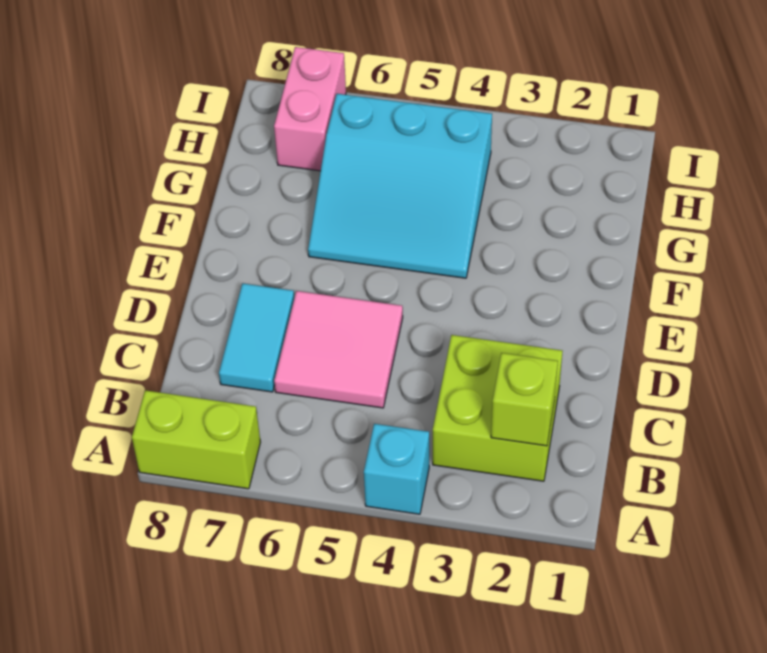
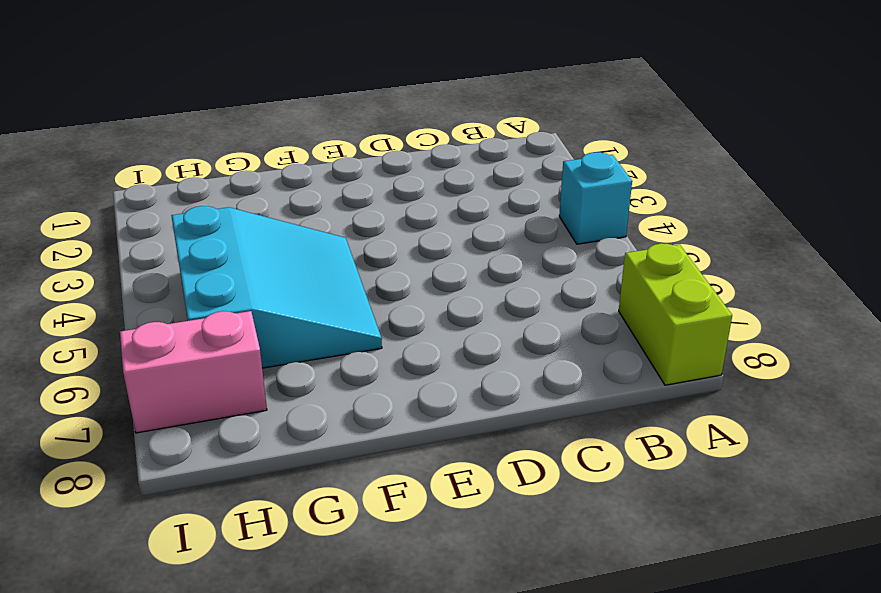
none -> lime brick B2:C3 level 1
none -> pink tile C5:D6 level 1

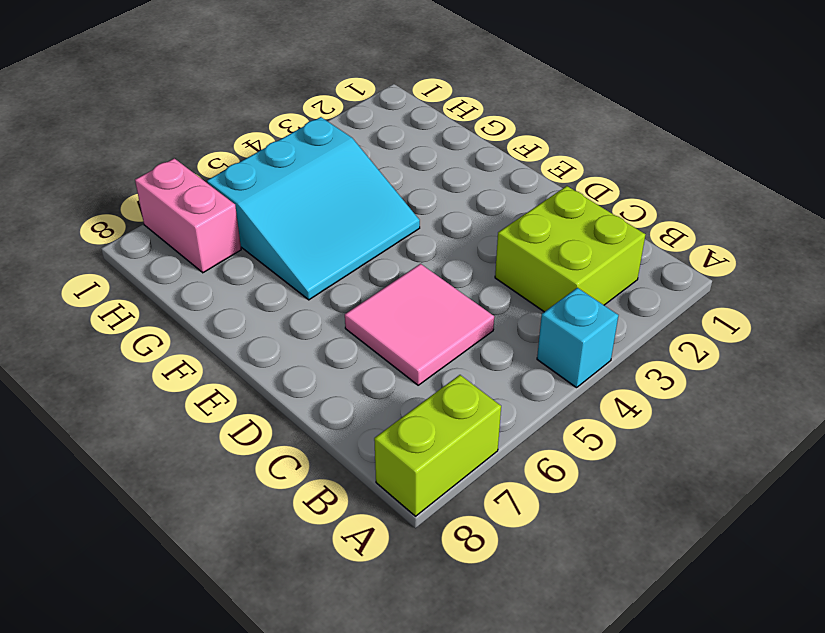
none -> cyan tile C7:D7 level 1
none -> lime brick B2 level 2

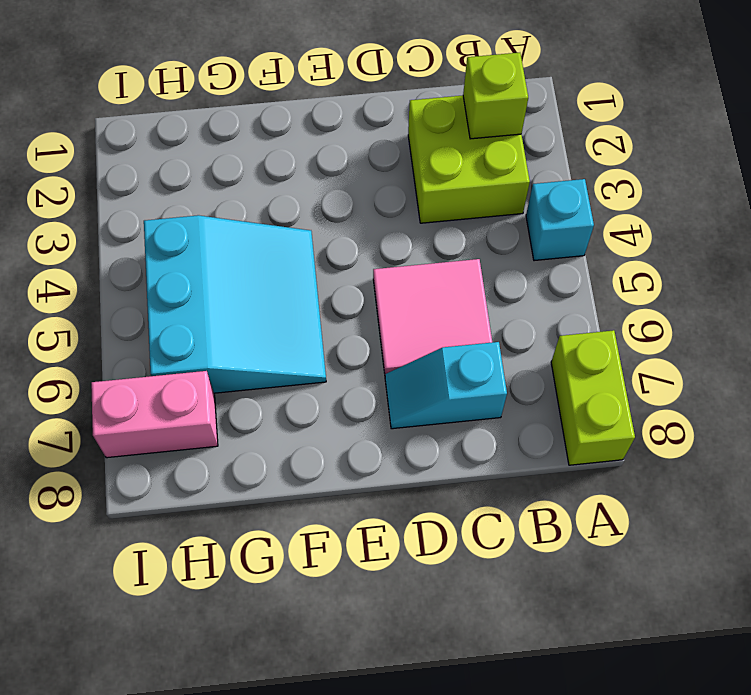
cyan slope C7:D7 level 1 top C -> cyan tile C7:D7 level 1

